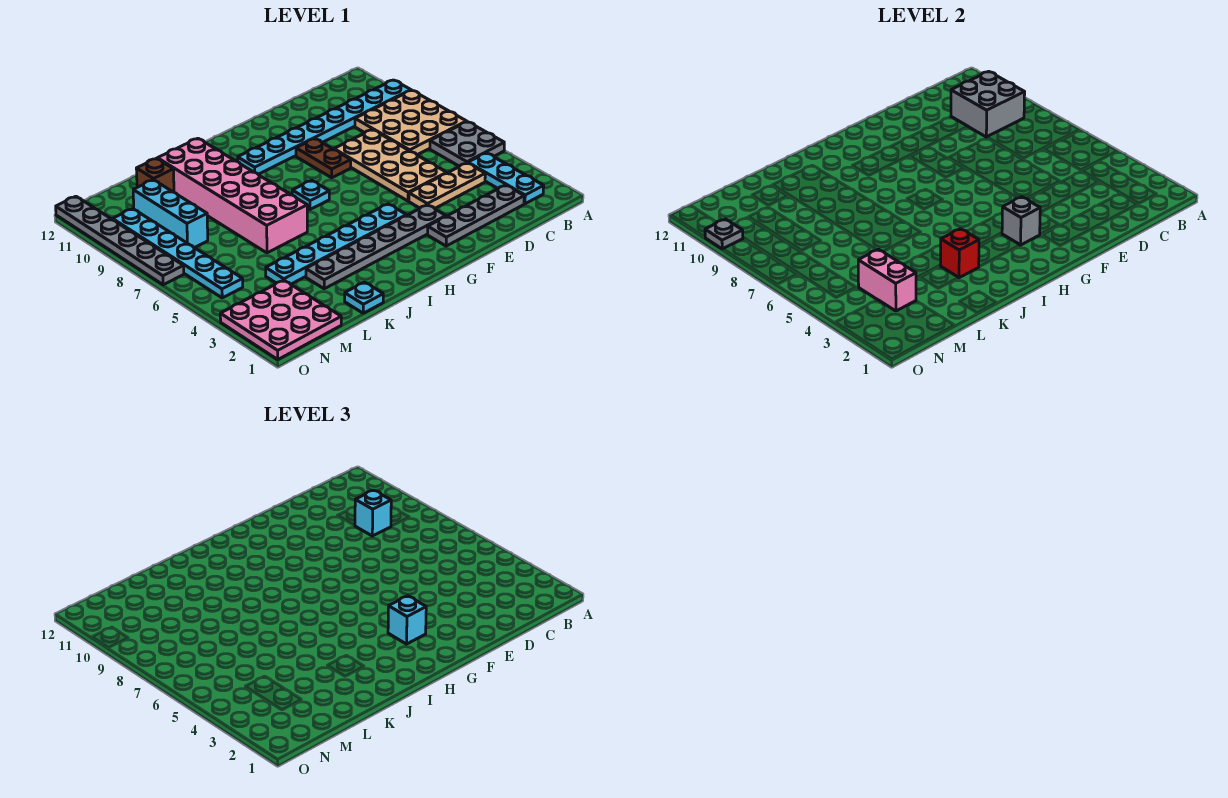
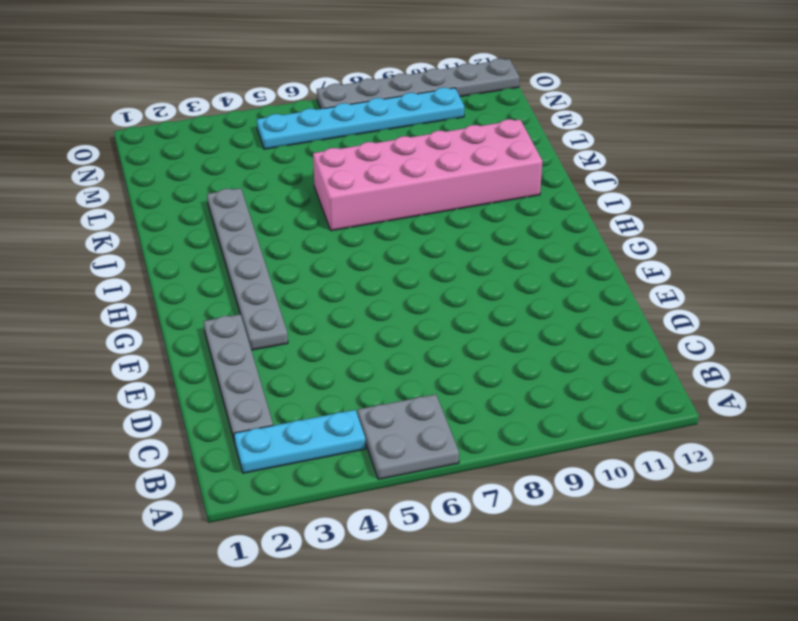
none -> tan plate A7:C9 level 1
none -> cyan plate A10:H10 level 1
none -> tan plate C4:E4 level 1

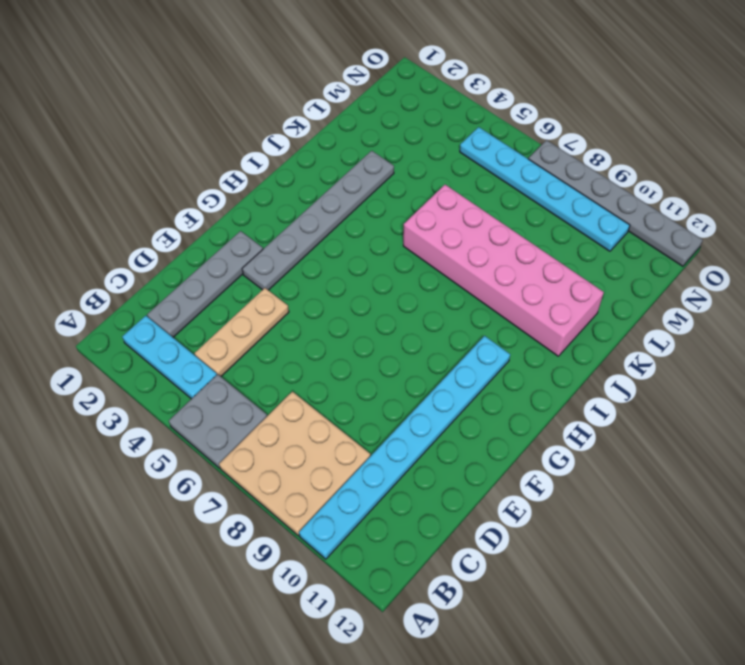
none -> tan plate D5:E8 level 1
none -> brown plate F8:F9 level 1
none -> cyan plate G4:L4 level 1

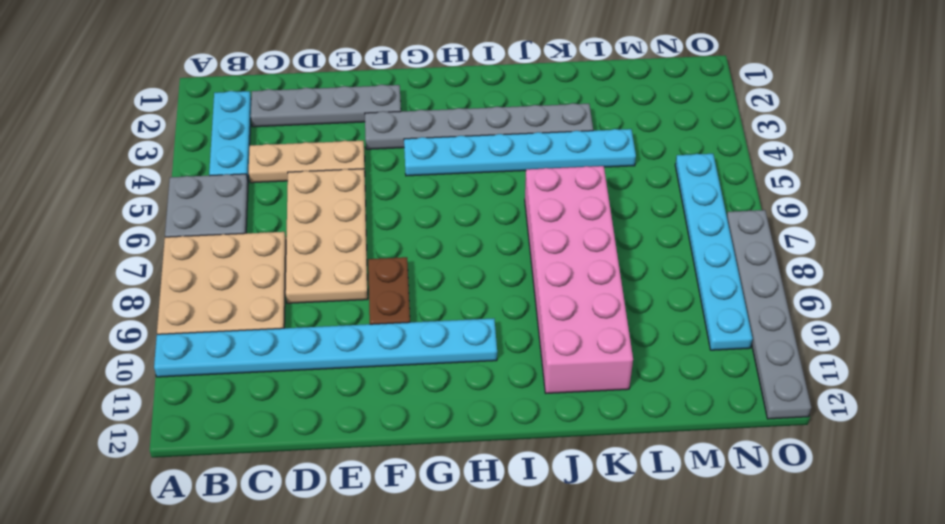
none -> cyan plate H7 level 1
none -> cyan plate K1 level 1
none -> brown brick L11 level 1

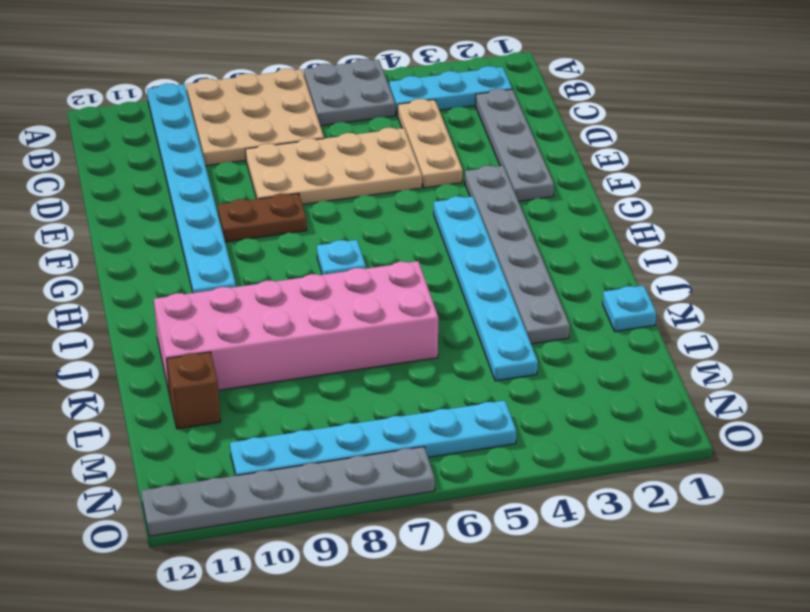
none -> pink plate M1:O3 level 1
none -> cyan brick M8:M10 level 1
none -> grey brick B9:C10 level 2

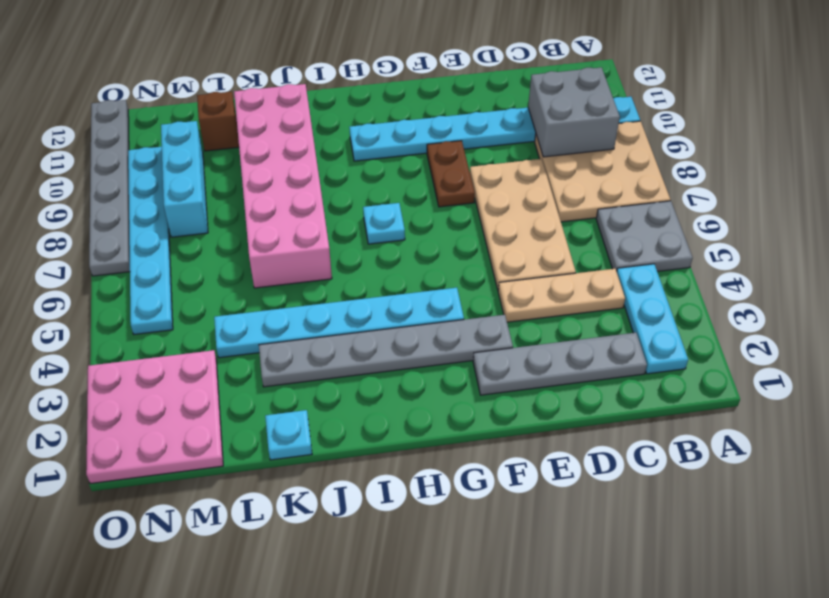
none -> grey brick G3 level 2
none -> red brick J3 level 2
none -> pink brick M3:M4 level 2

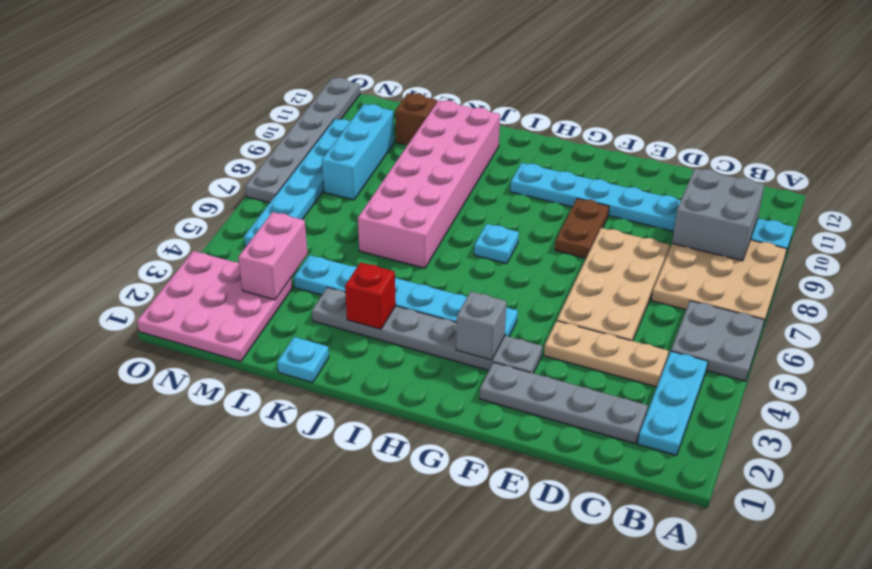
none -> grey plate O10 level 2
none -> cyan brick C9 level 3
none -> cyan brick G3 level 3

